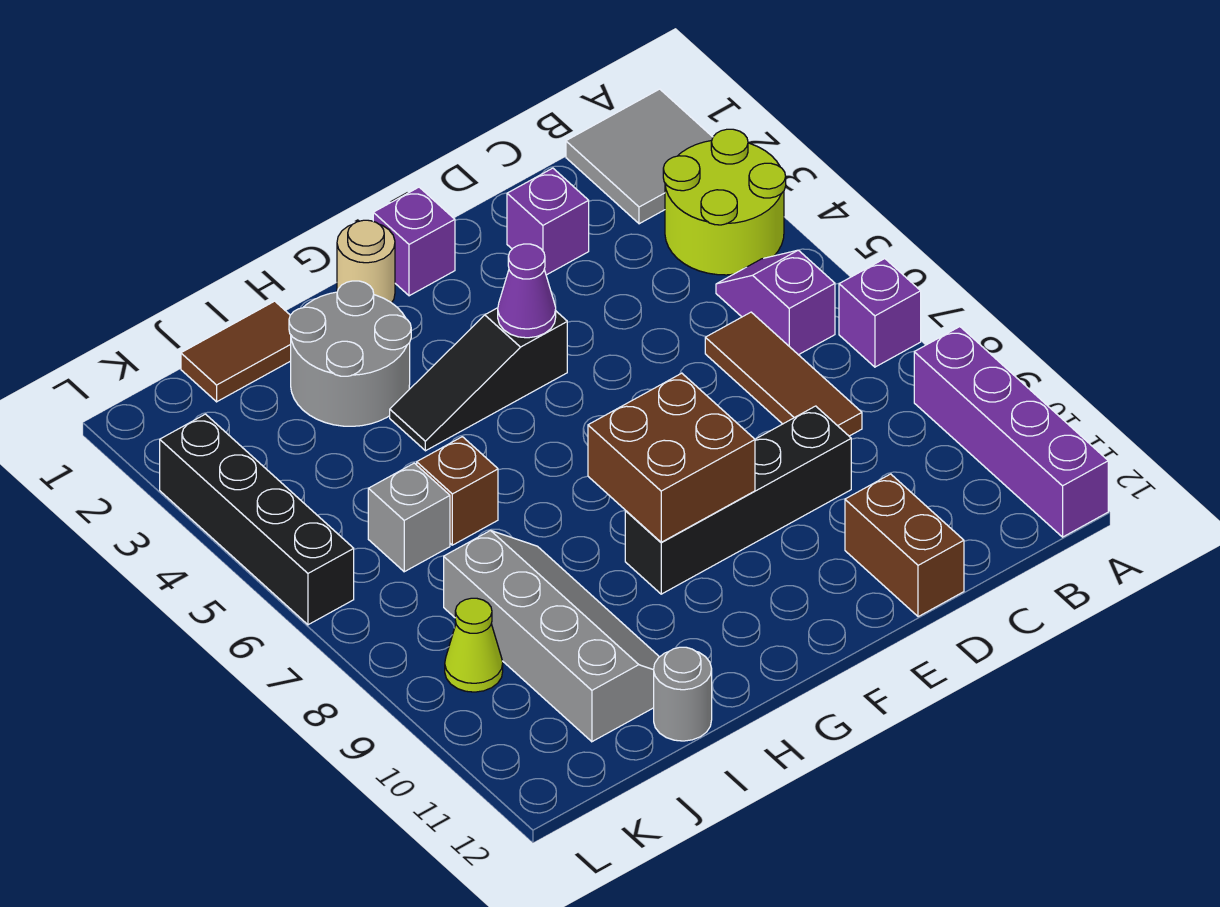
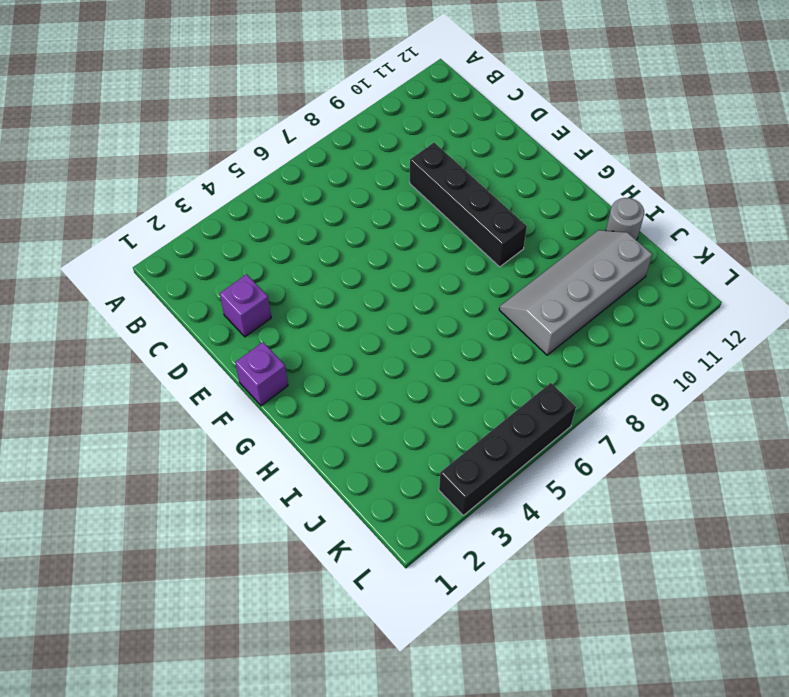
none -> grey tile A1:B2 level 1
none -> lime round brick A3:B4 level 1
none -> purple brick A7 level 1

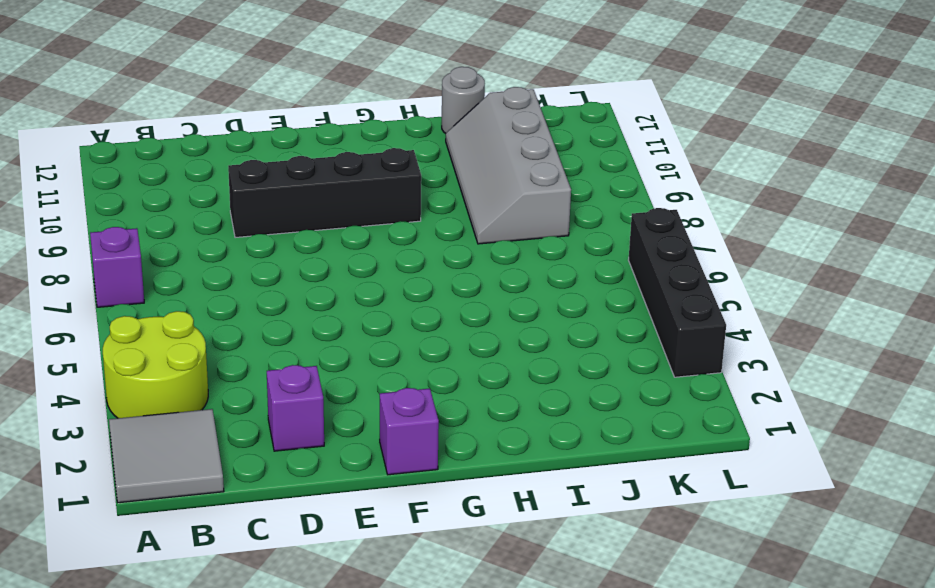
none -> purple brick A9:A12 level 1
none -> purple slope B5:B6 level 1 top 6
none -> brown tile C6:C8 level 1

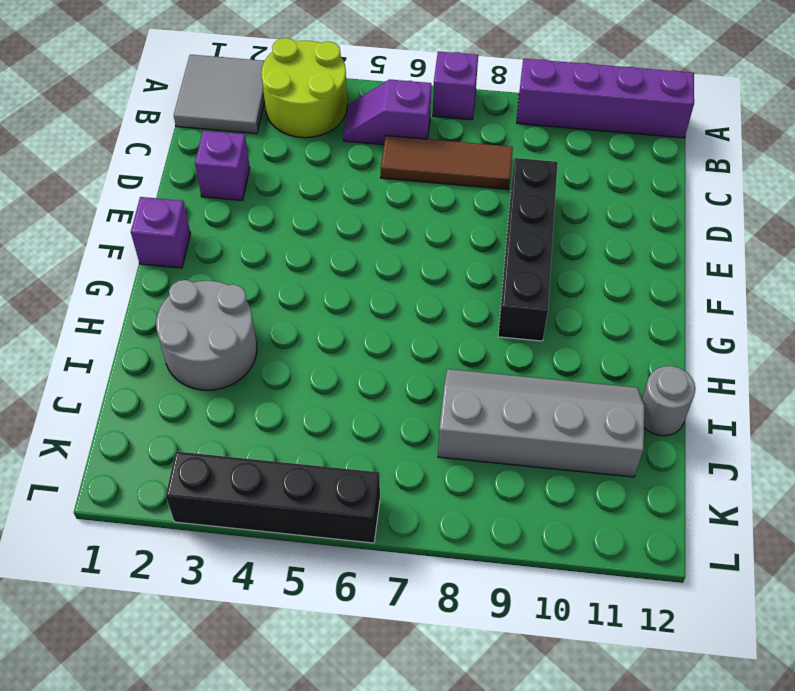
none -> brown brick D11:D12 level 1
none -> black slope F4:H4 level 1 top F
none -> tan round brick G1 level 1

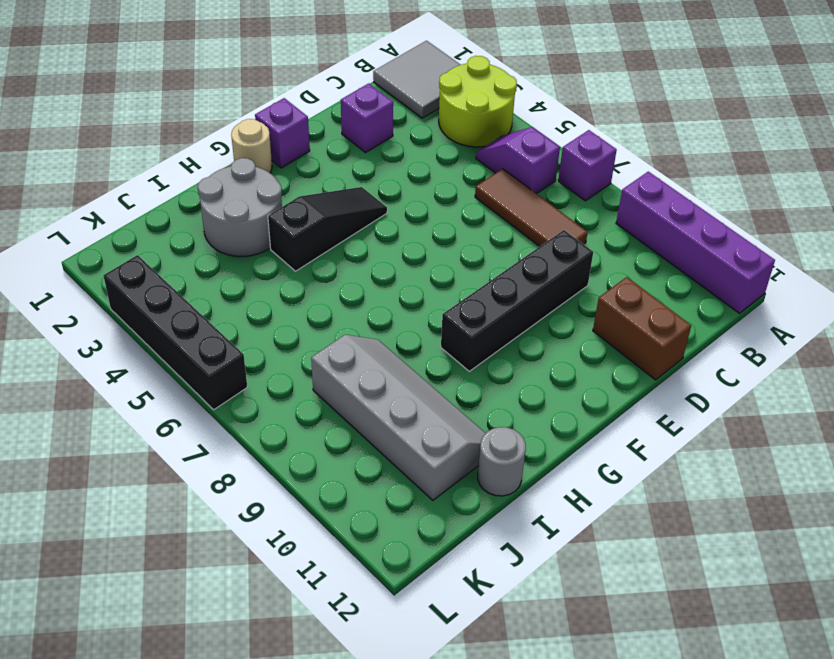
black slope F4:H4 level 1 top H -> black slope F4:H4 level 1 top F
none -> brown tile I1:J1 level 1
none -> brown brick I6 level 1
none -> grey brick J6 level 1

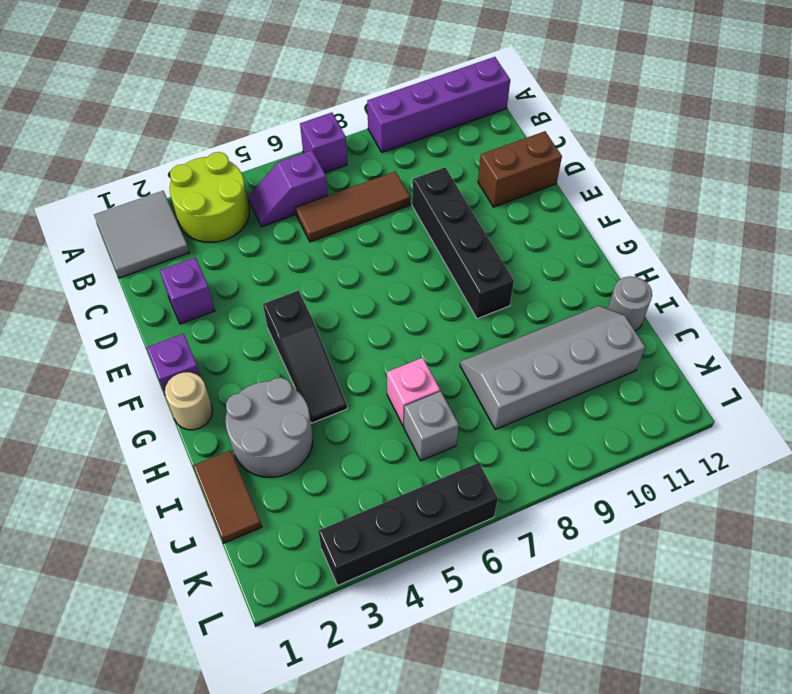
pink brick I6 level 1 -> brown brick I6 level 1
none -> lime cone K9 level 1
none -> purple cone F4 level 2
none -> brown brick F8:G9 level 2

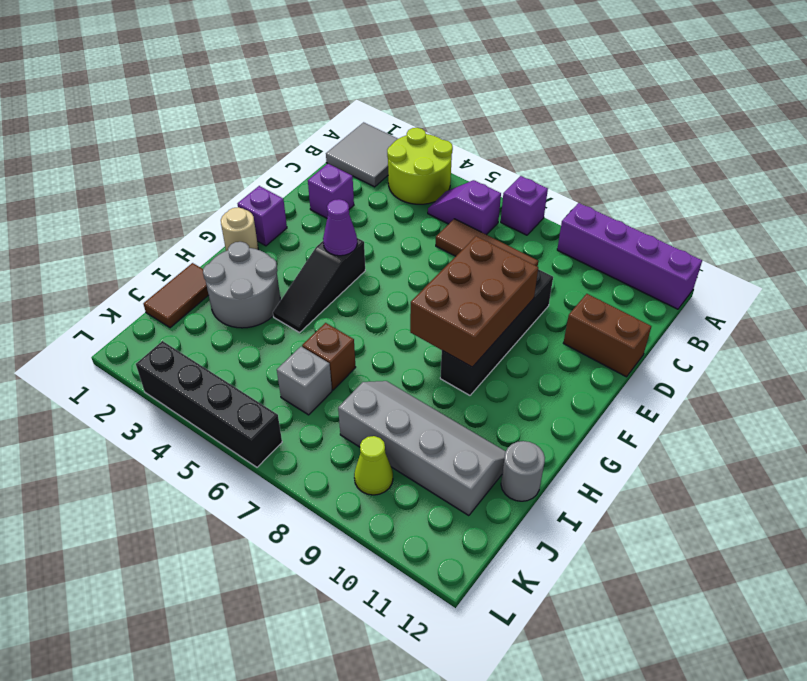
brown brick E8:G9 level 2 -> brown brick F8:G9 level 2

